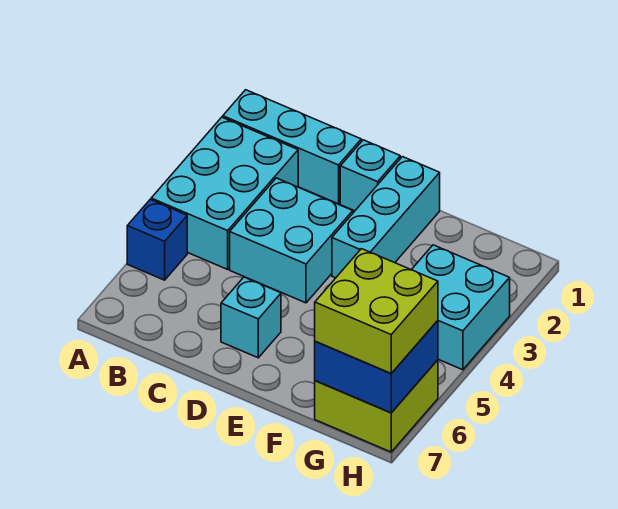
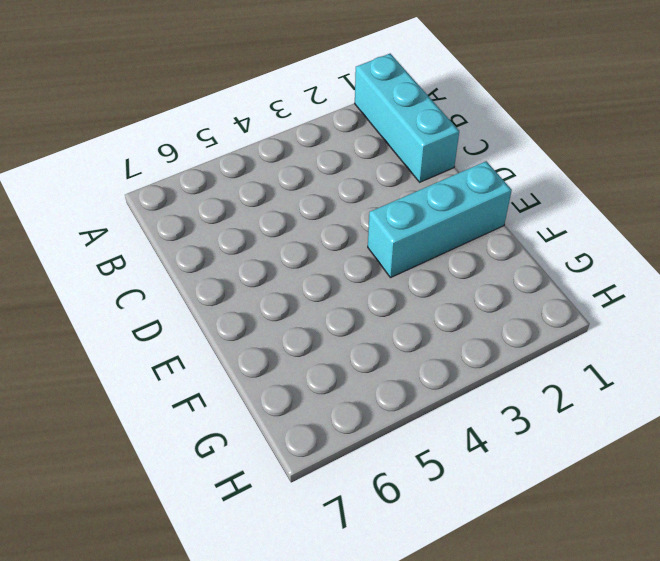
none -> cyan brick A2:B4 level 1
none -> blue brick A5 level 1

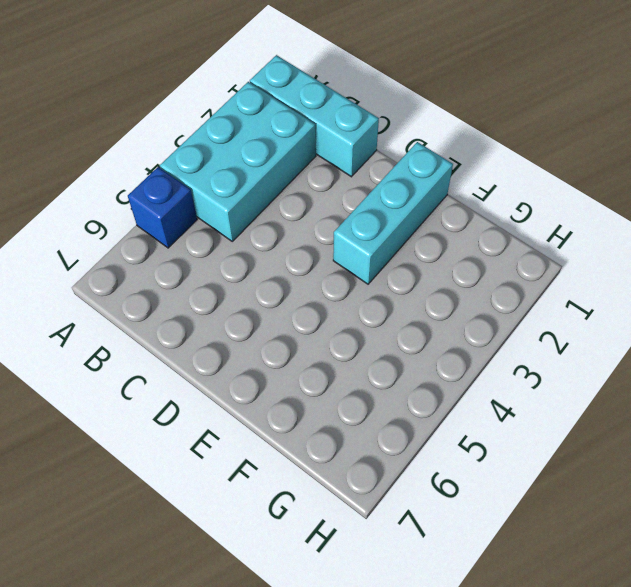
none -> cyan brick C3:D4 level 1
none -> cyan brick D1 level 1

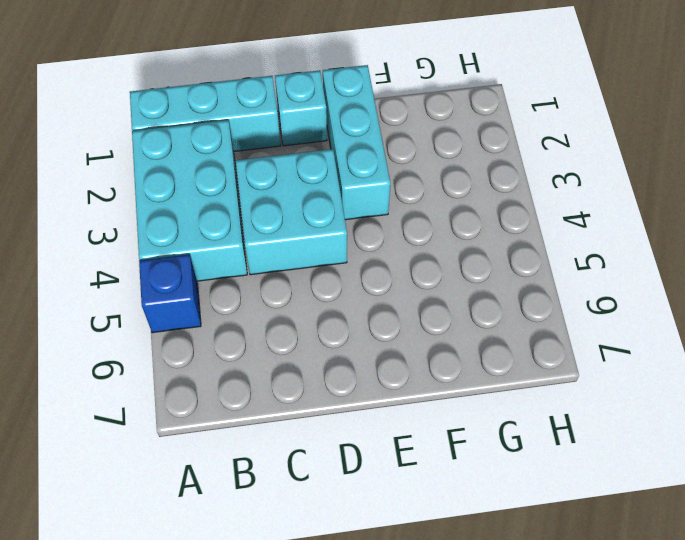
none -> cyan brick D6 level 1
none -> cyan brick G3:H4 level 1

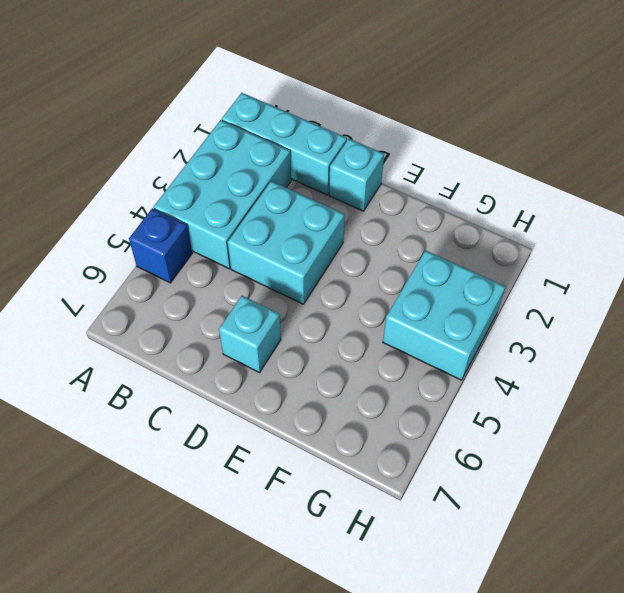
none -> cyan brick E1:E3 level 1
none -> lime brick G6:H7 level 1

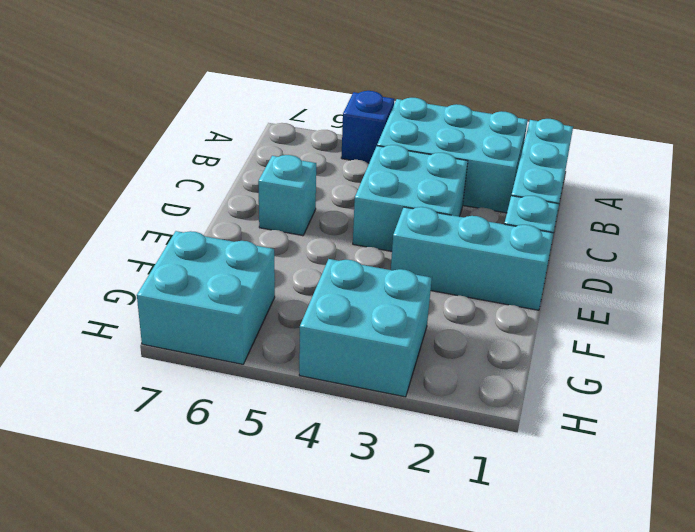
cyan brick G6:H7 level 1 -> lime brick G6:H7 level 1
none -> blue brick G6:H7 level 2
none -> lime brick G6:H7 level 3

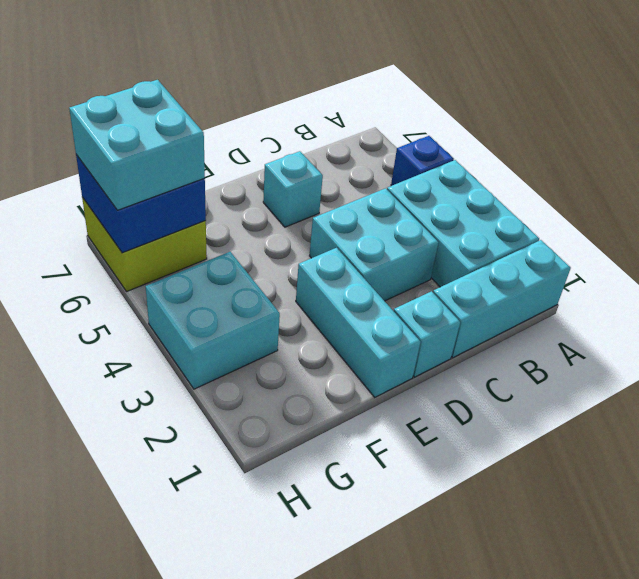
cyan brick G6:H7 level 3 -> lime brick G6:H7 level 3

